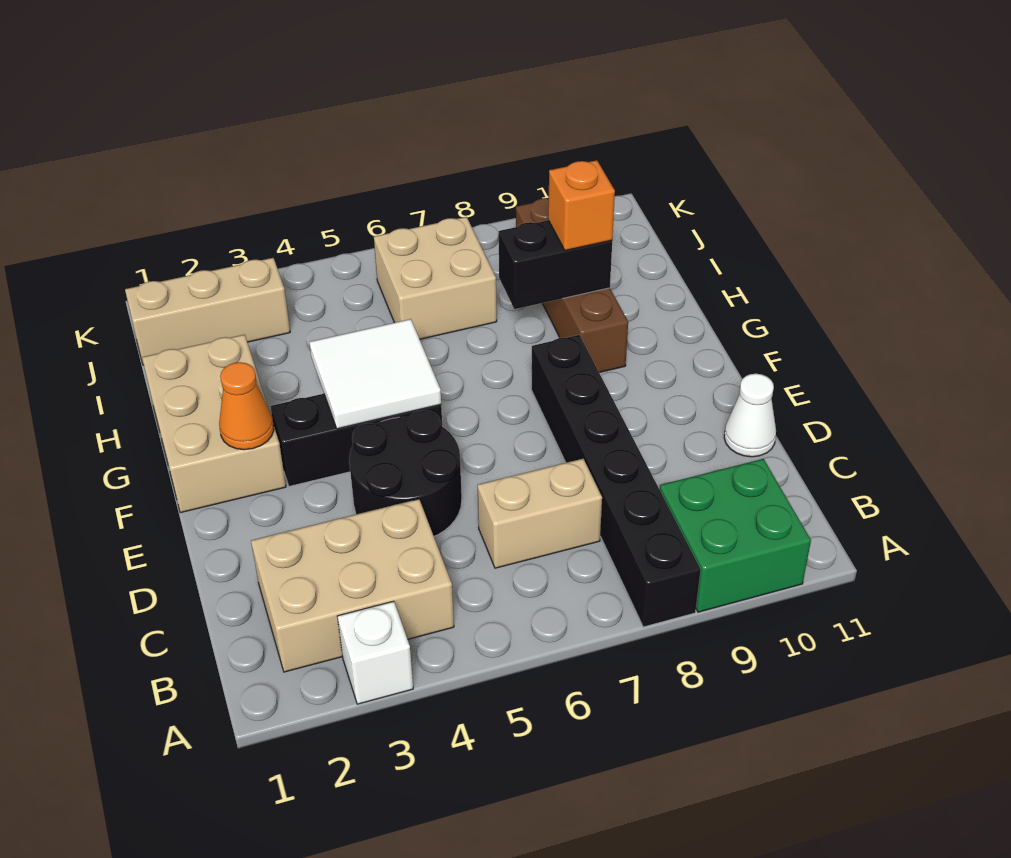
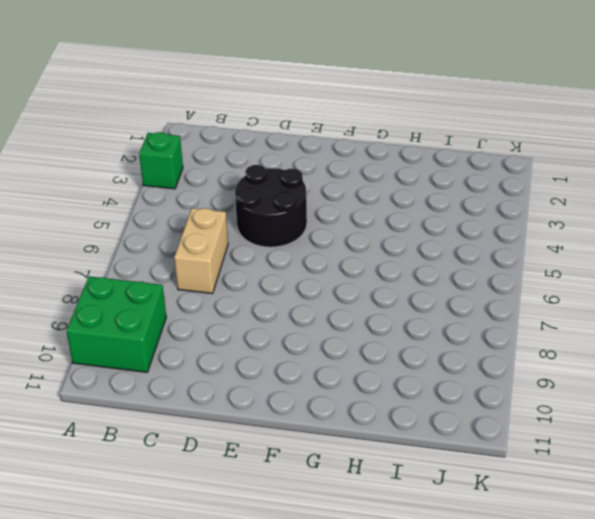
green brick A3 level 1 -> white brick A3 level 1
none -> black brick A8:F8 level 1
none -> tan brick B2:C4 level 1
none -> white cone D11 level 1

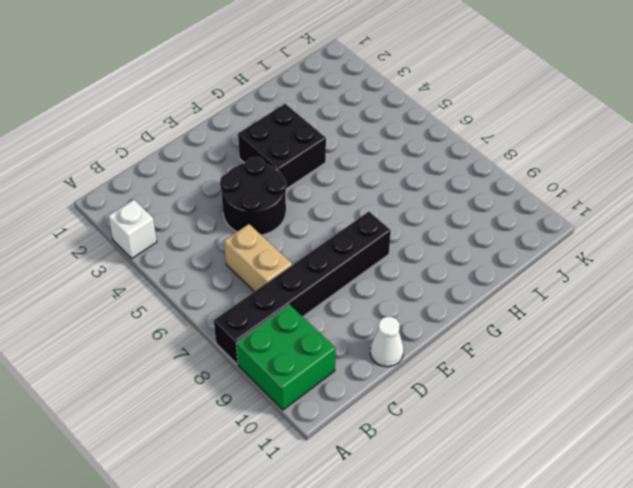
black brick F3:G4 level 1 -> black brick F3:F5 level 1
none -> tan brick B2:C4 level 1
none -> tan brick F1:H2 level 1
none -> brown brick G9:J9 level 1

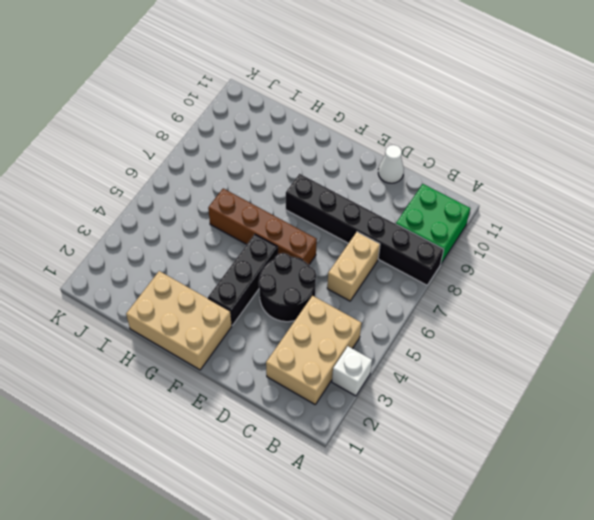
brown brick E6:H6 level 1 -> brown brick G9:J9 level 1
none -> tan brick I6:J7 level 1
none -> tan brick J1:J3 level 1
none -> orange cone F2 level 2

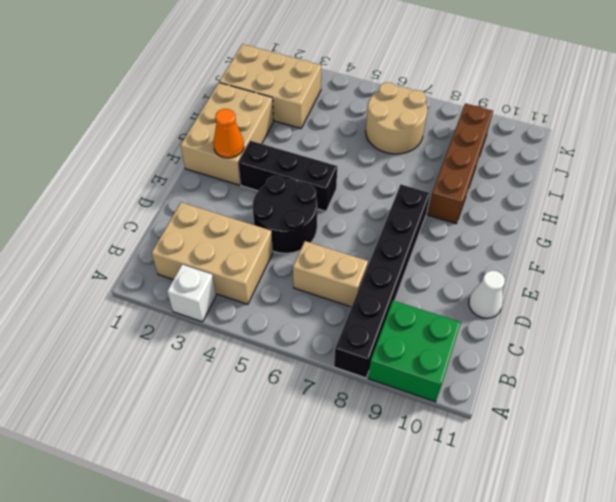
tan brick I1:J3 level 1 -> tan brick J1:J3 level 1
tan round brick I6:J7 level 1 -> tan brick I6:J7 level 1
none -> white tile F4:G5 level 2
none -> black brick H8:H9 level 2
none -> orange brick H9 level 3

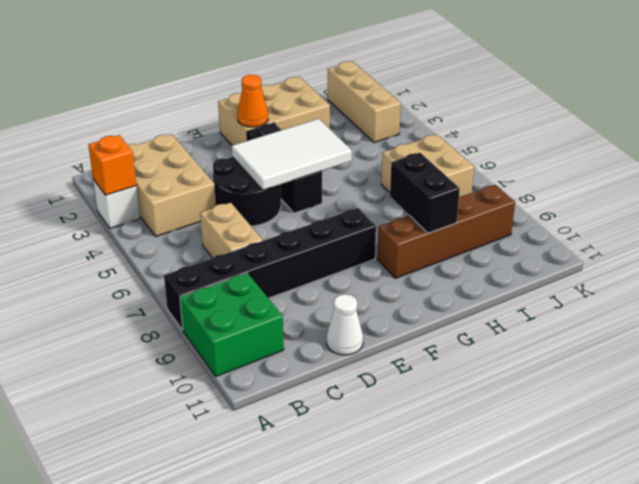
orange brick A3 level 2 -> orange brick H9 level 3
white tile E4:G5 level 2 -> white tile F4:G5 level 2

